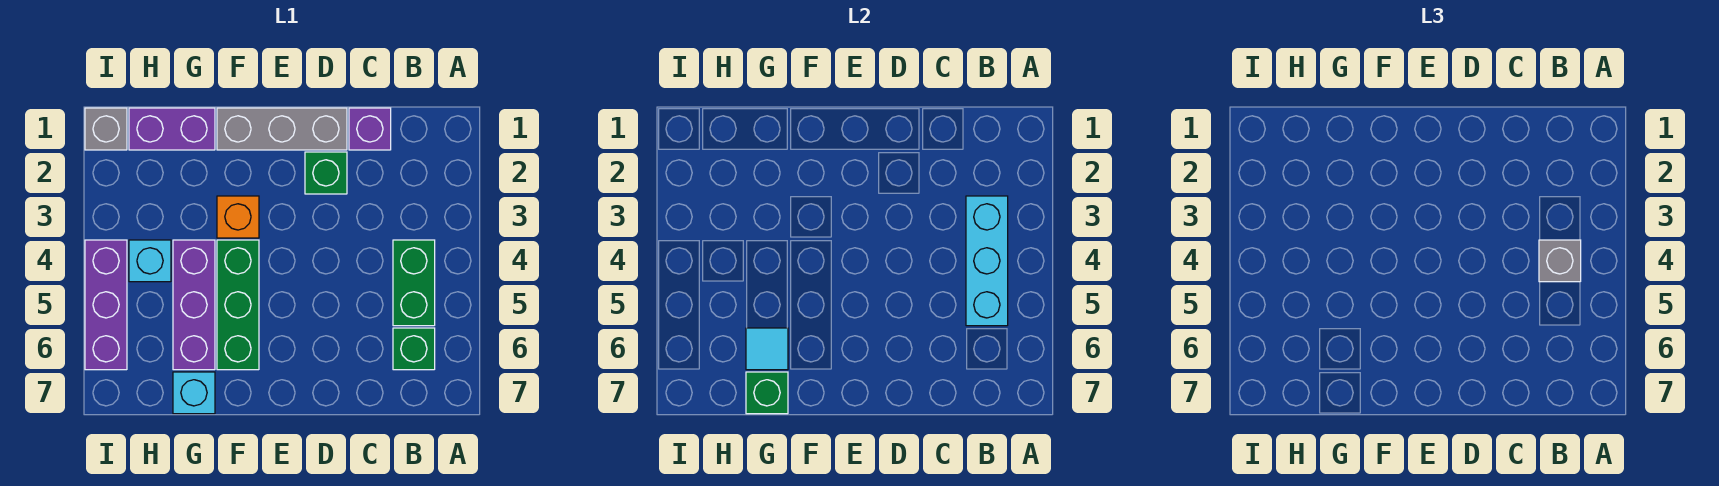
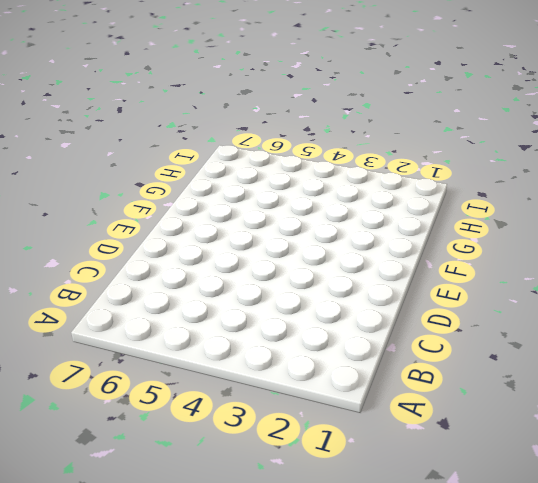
none -> green brick B4:B5 level 1
none -> green brick B6 level 1
none -> purple brick C1 level 1

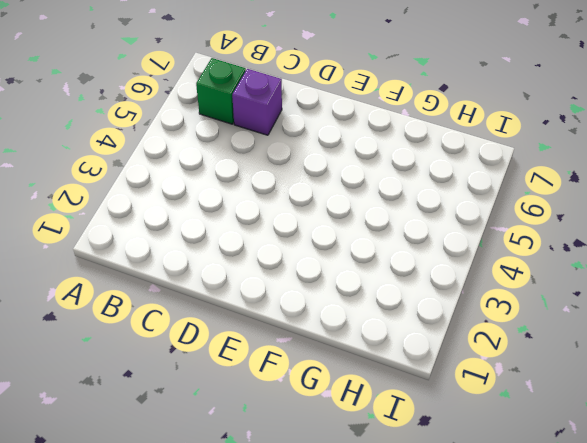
purple brick C6 level 1 -> purple brick C1 level 1
none -> green brick B4:B5 level 1
none -> grey brick D1:F1 level 1
none -> green brick D2 level 1

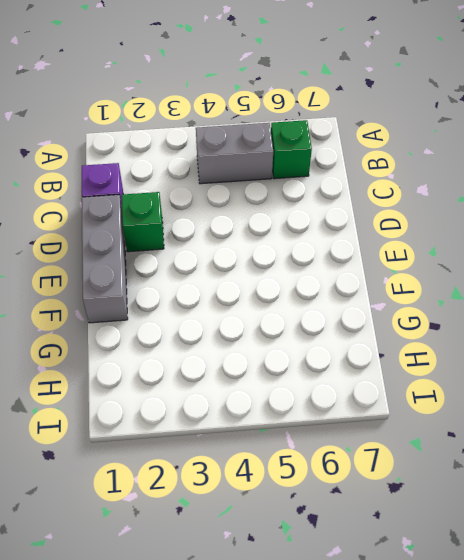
grey brick B4:B5 level 1 -> green brick B4:B5 level 1
none -> orange brick F3 level 1
none -> green brick F4:F6 level 1
none -> purple brick G1:H1 level 1

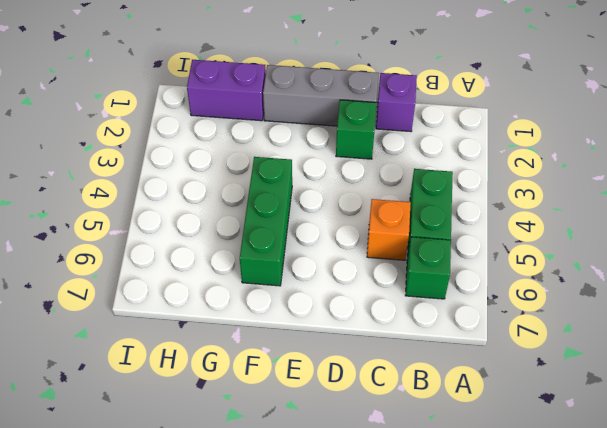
orange brick C5 level 1 -> orange brick F3 level 1
none -> purple brick G4:G6 level 1
none -> cyan brick G7 level 1
none -> cyan brick H4 level 1

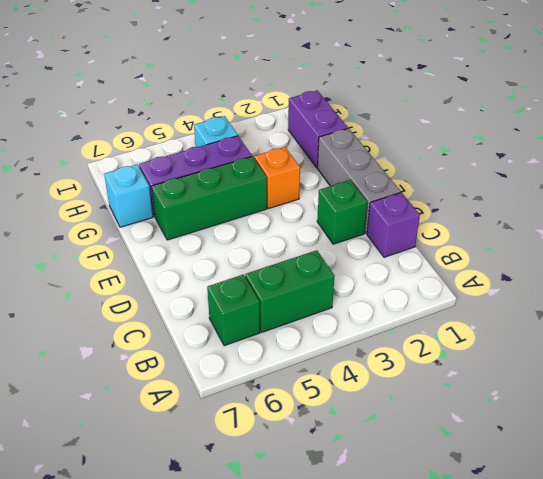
none -> grey brick I1 level 1
none -> purple brick I4:I6 level 1
none -> cyan brick B3:B5 level 2

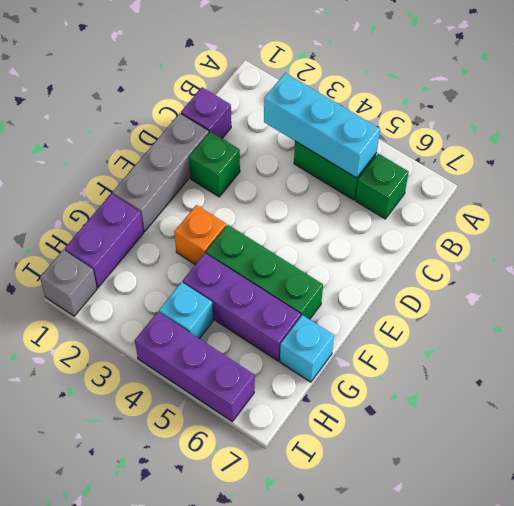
none -> cyan tile G6 level 2
none -> green brick G7 level 2
none -> grey brick B4 level 3

